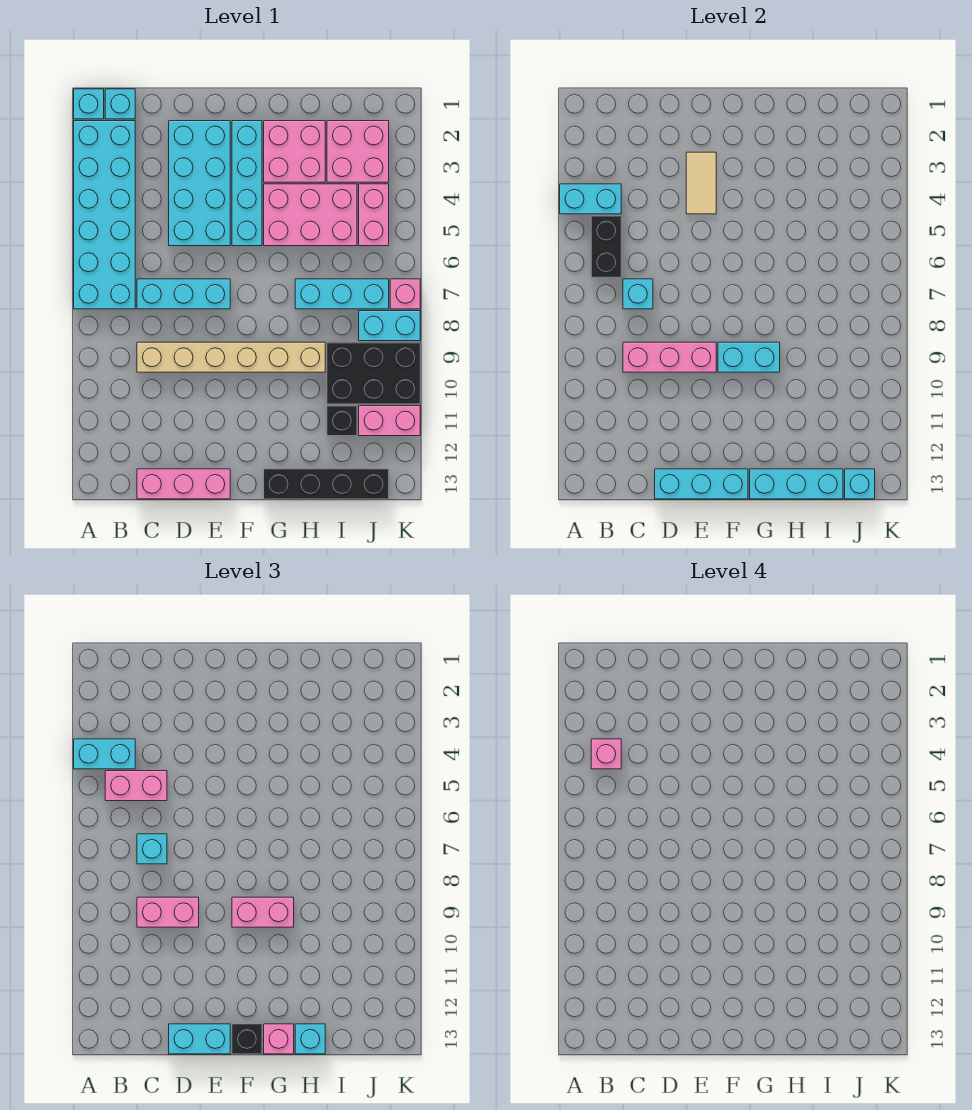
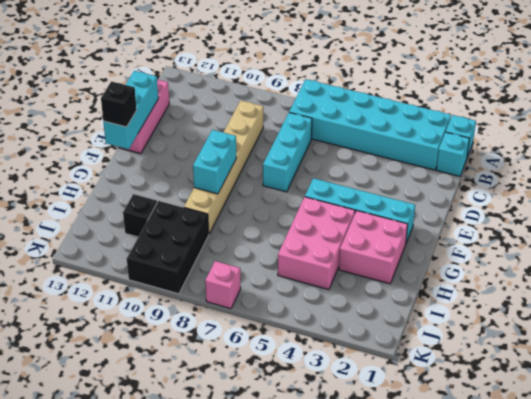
none -> cyan brick D2:E5 level 1
none -> black brick G13:J13 level 1
none -> cyan brick H7:J7 level 1
none -> pink brick I2:J3 level 1

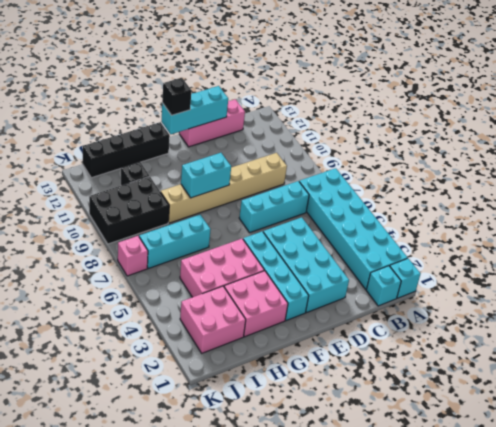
none -> pink brick J4:J5 level 1
none -> cyan brick J8:K8 level 1
none -> pink brick J11:K11 level 1
none -> cyan brick A4:B4 level 2

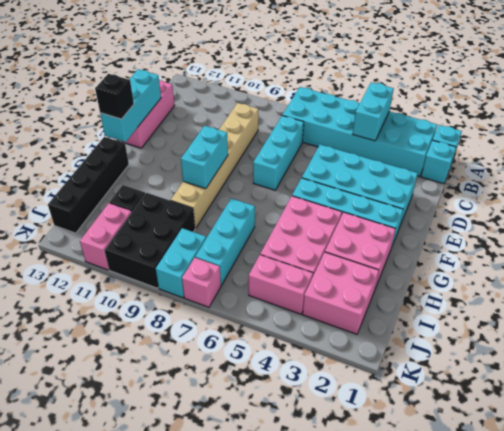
none -> black brick B5:B6 level 2
none -> cyan brick C7 level 2
none -> pink brick C9:E9 level 2
none -> tan tile E3:E4 level 2

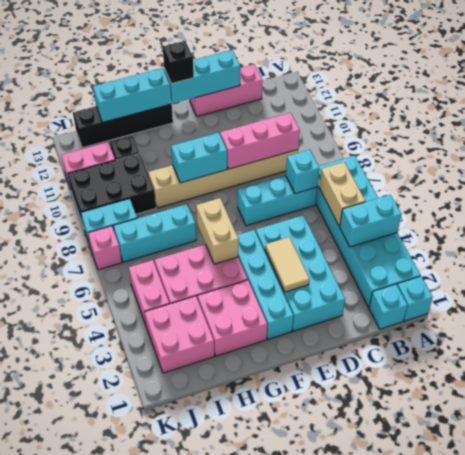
tan brick B5:B6 level 2 -> black brick B5:B6 level 2
tan brick G5:G6 level 2 -> none
none -> cyan brick J13 level 2
none -> cyan brick A4:B4 level 3
none -> pink brick B5:C5 level 3
none -> cyan brick C7 level 3

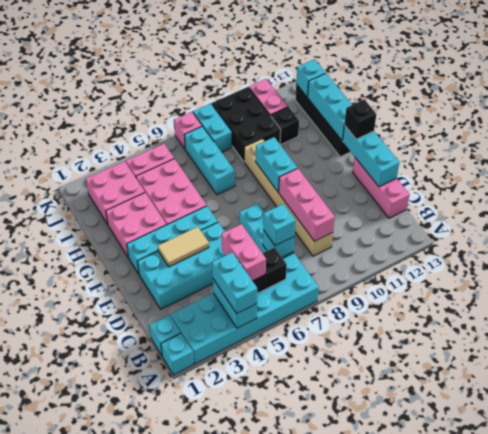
none -> pink brick C9:D9 level 3
none -> cyan brick D13:E13 level 3
none -> pink brick F9:G9 level 3
none -> pink brick G13 level 3

